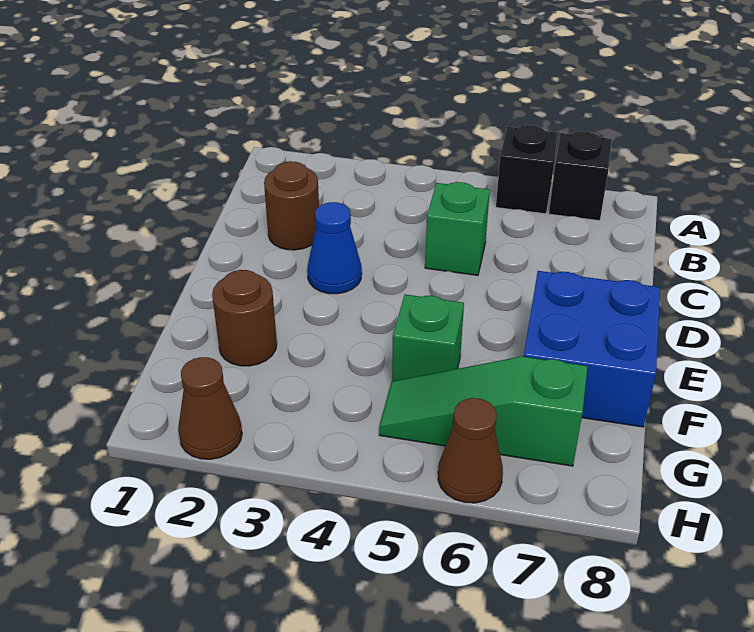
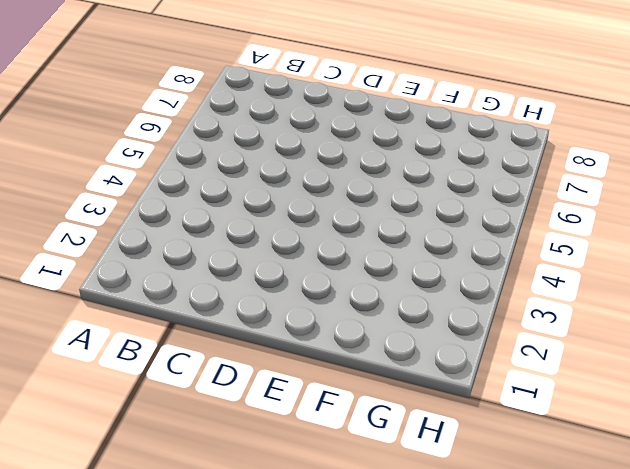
none -> black brick A6 level 1
none -> black brick A7 level 1

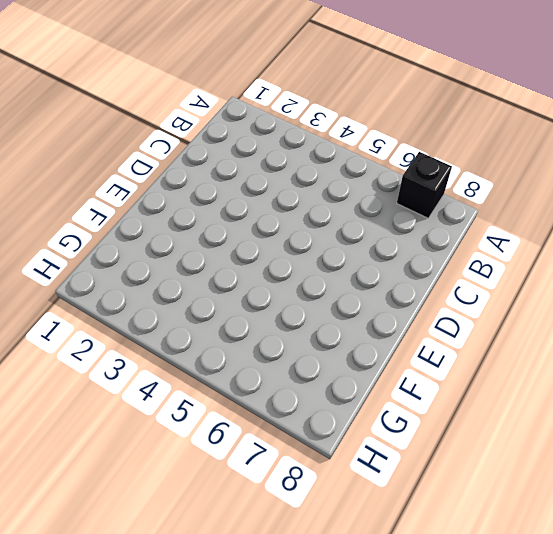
none -> black brick A6 level 1
none -> brown round brick C2 level 1

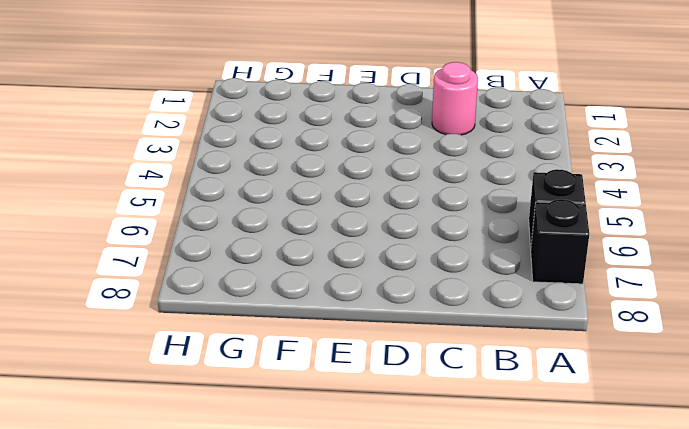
pink round brick C2 level 1 -> brown round brick C2 level 1
none -> green brick C5 level 1
none -> blue cone D3 level 1

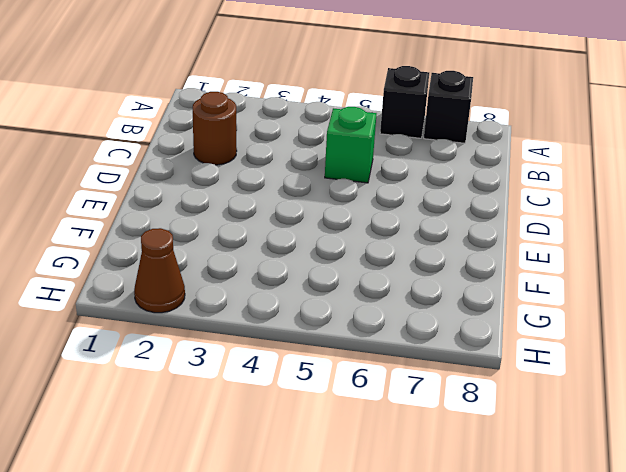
none -> blue cone D3 level 1
none -> blue brick E7:F8 level 1

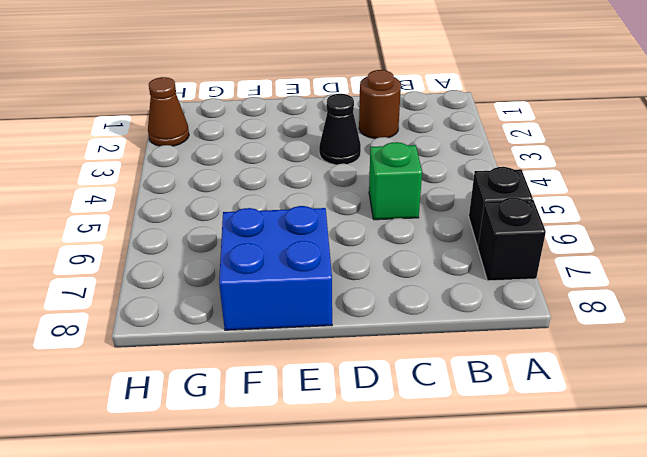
black cone D3 level 1 -> blue cone D3 level 1
none -> brown round brick F2 level 1
none -> green brick F5 level 1

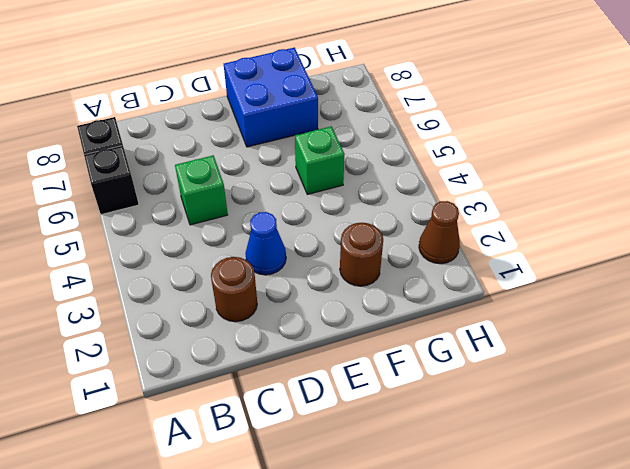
none -> green slope G5:G7 level 1 top 7
none -> brown cone H6 level 1

